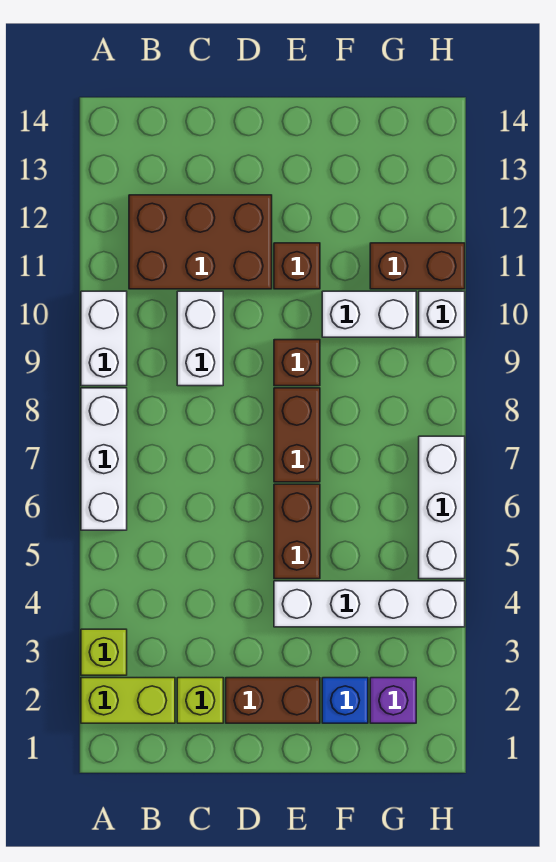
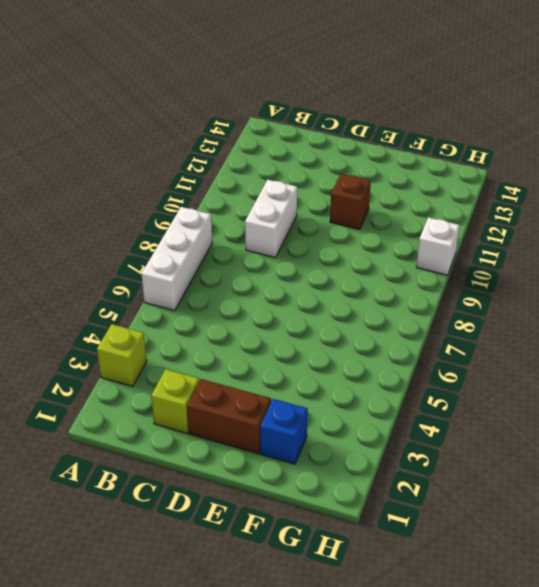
none -> lime brick A2:B2 level 1
none -> white brick A9:A10 level 1
none -> brown brick B11:D12 level 1

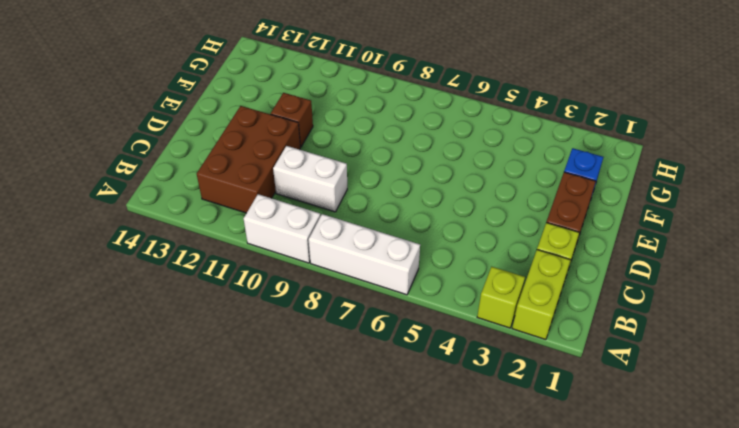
none -> white brick E4:H4 level 1
none -> brown brick E5:E6 level 1
none -> brown brick E7:E8 level 1

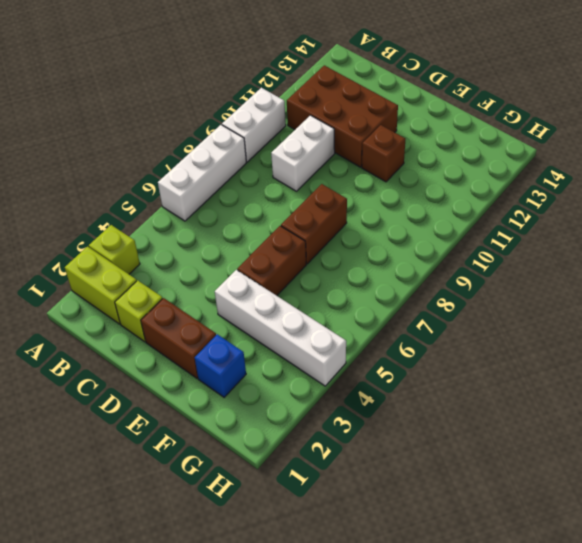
none -> brown brick E9 level 1
none -> white brick F10:G10 level 1
none -> purple brick G2 level 1

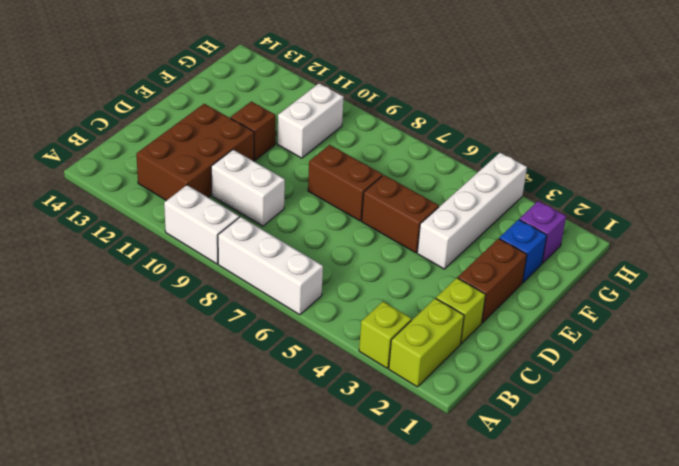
none -> brown brick E9 level 1
none -> brown brick G11:H11 level 1
none -> white brick H5:H7 level 1

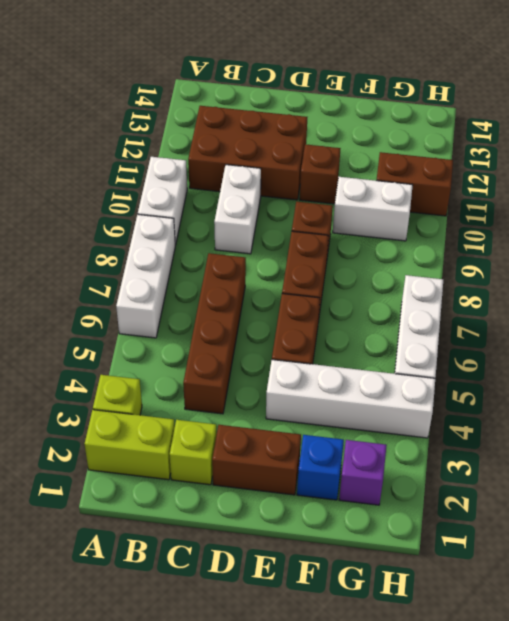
brown brick C4:C7 level 1 -> none
none -> white brick H10 level 1

